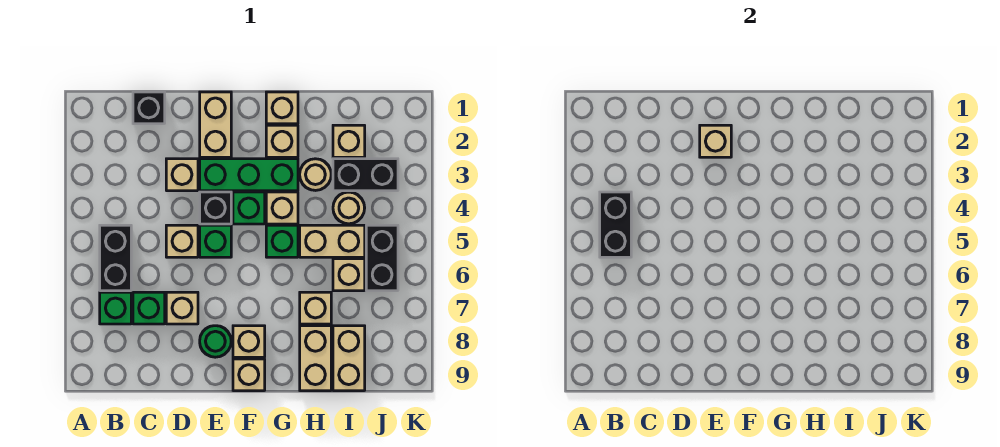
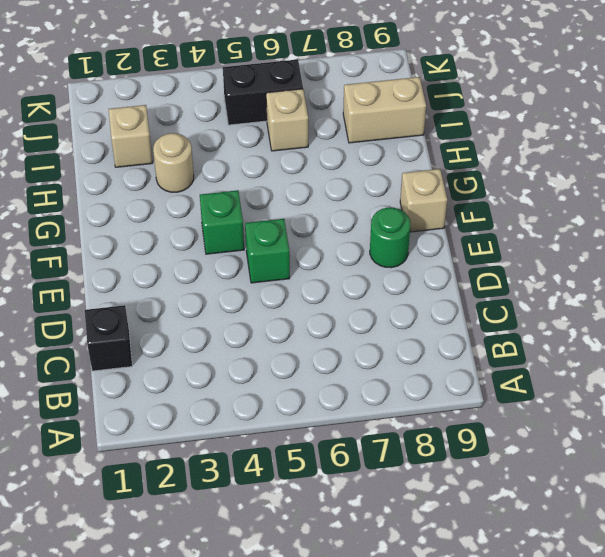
none -> black brick B5:B6 level 1
none -> green brick B7 level 1
none -> green brick C7 level 1
none -> tan brick D3 level 1

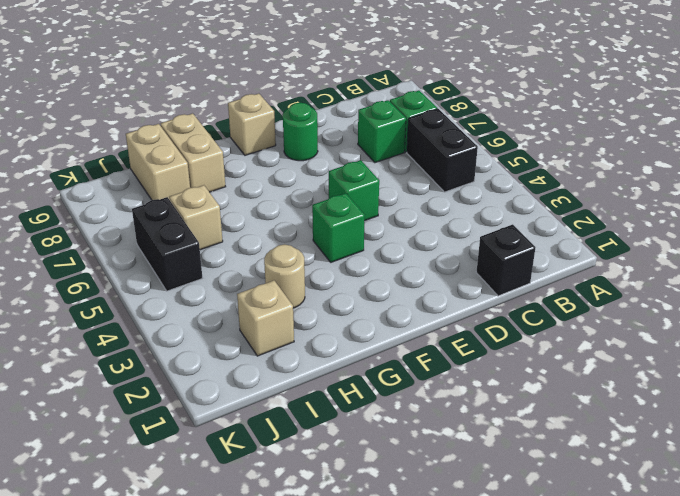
none -> tan brick D3 level 1
none -> tan brick D5 level 1
none -> tan brick D7 level 1
none -> tan brick E1:E2 level 1

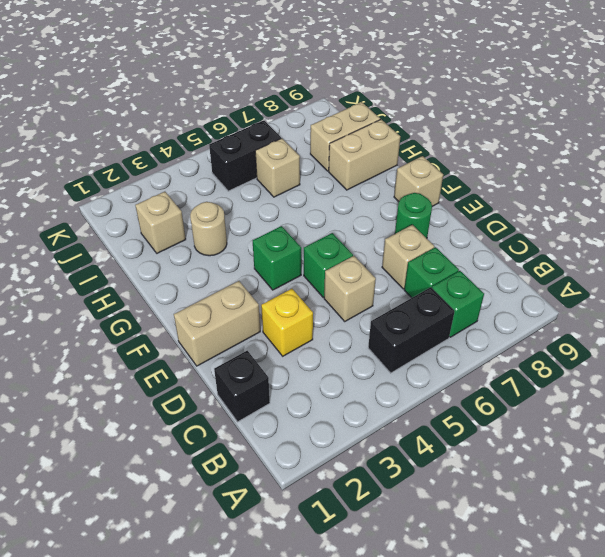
yellow brick D3 level 1 -> tan brick D3 level 1
none -> green brick E3:G3 level 1
none -> black brick E4 level 1
none -> tan brick F8 level 1
none -> tan brick G1 level 1

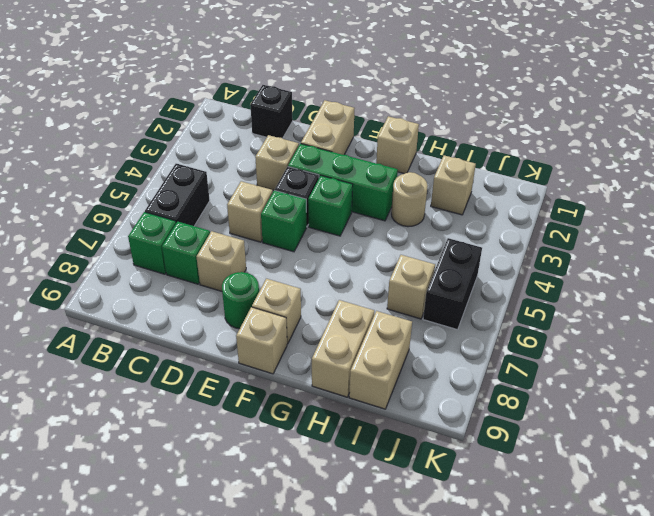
none -> tan brick G2 level 1
none -> tan brick G4 level 1
none -> green brick G5 level 1
none -> tan brick H5:I5 level 1

